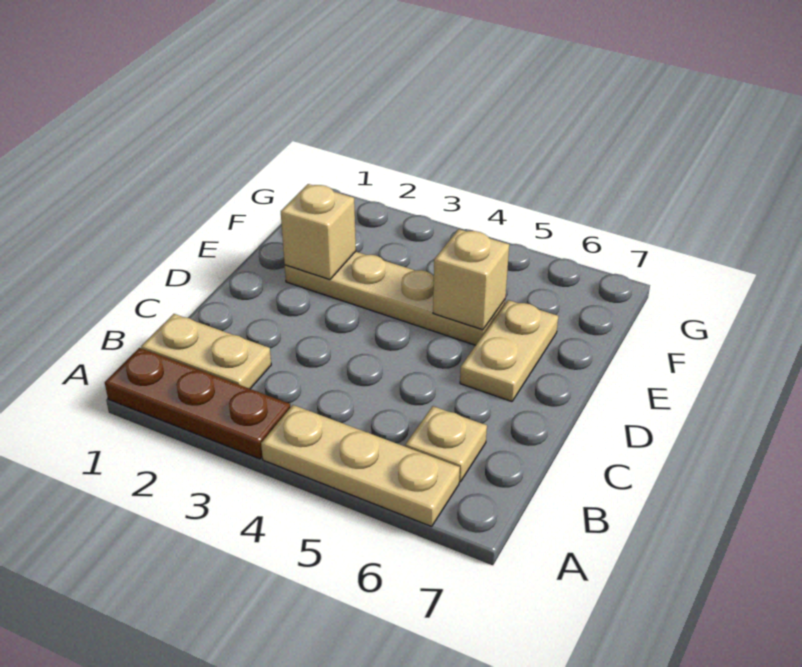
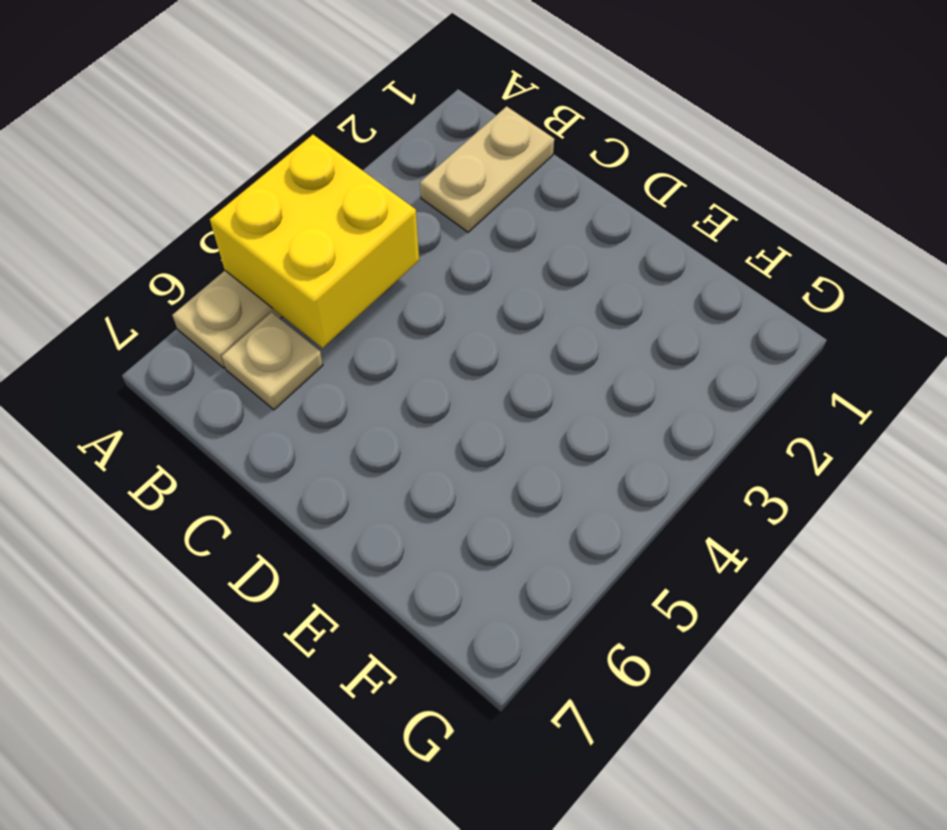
yellow brick A4:B5 level 2 -> none
none -> brown plate A1:A3 level 1
none -> tan plate D6:E6 level 1

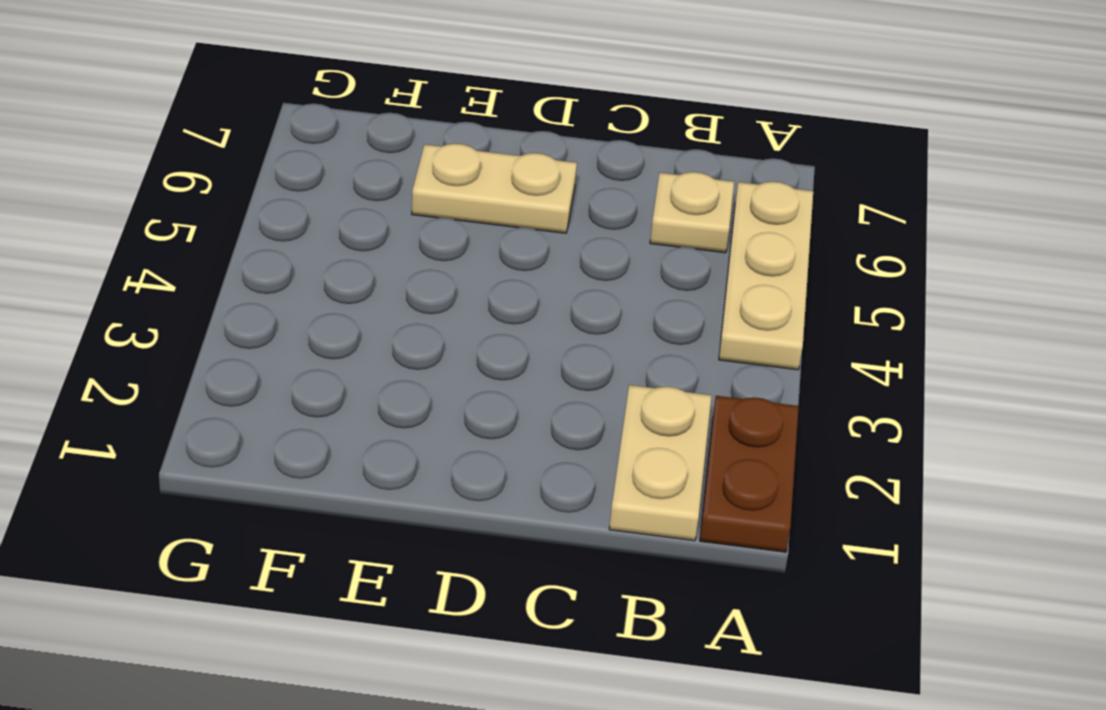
brown plate A1:A2 level 1 -> brown plate A1:A3 level 1
none -> tan plate E2:E5 level 1
none -> tan brick E2 level 2

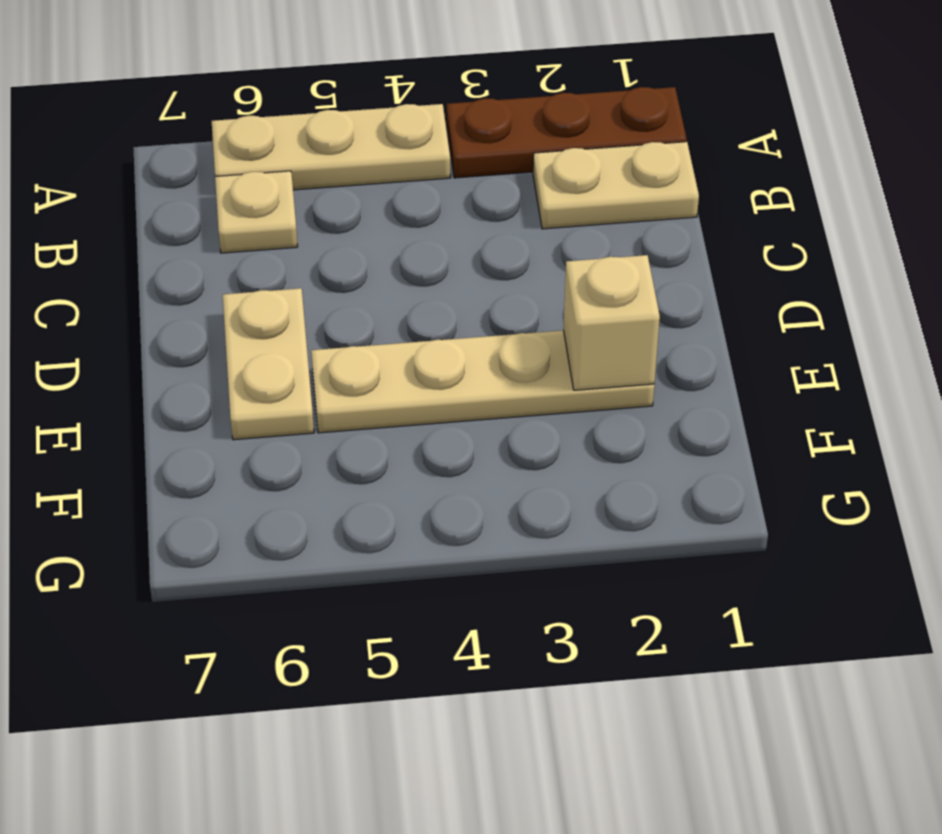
none -> tan brick E5 level 2

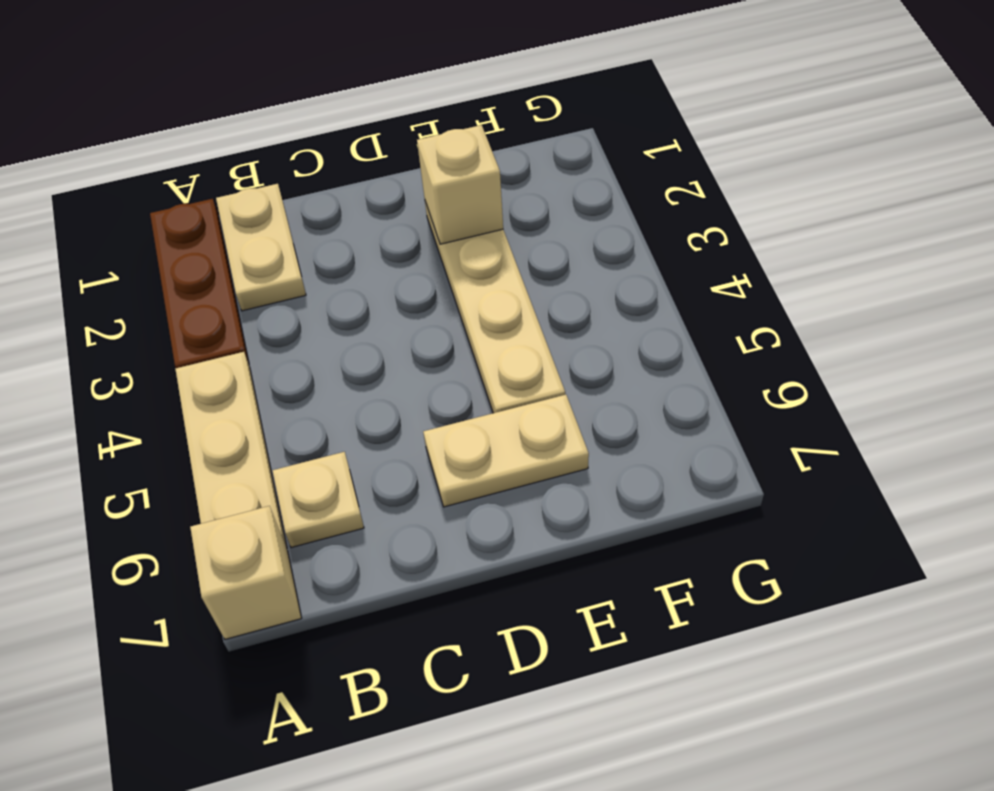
tan brick A7 level 1 -> tan brick E5 level 2

